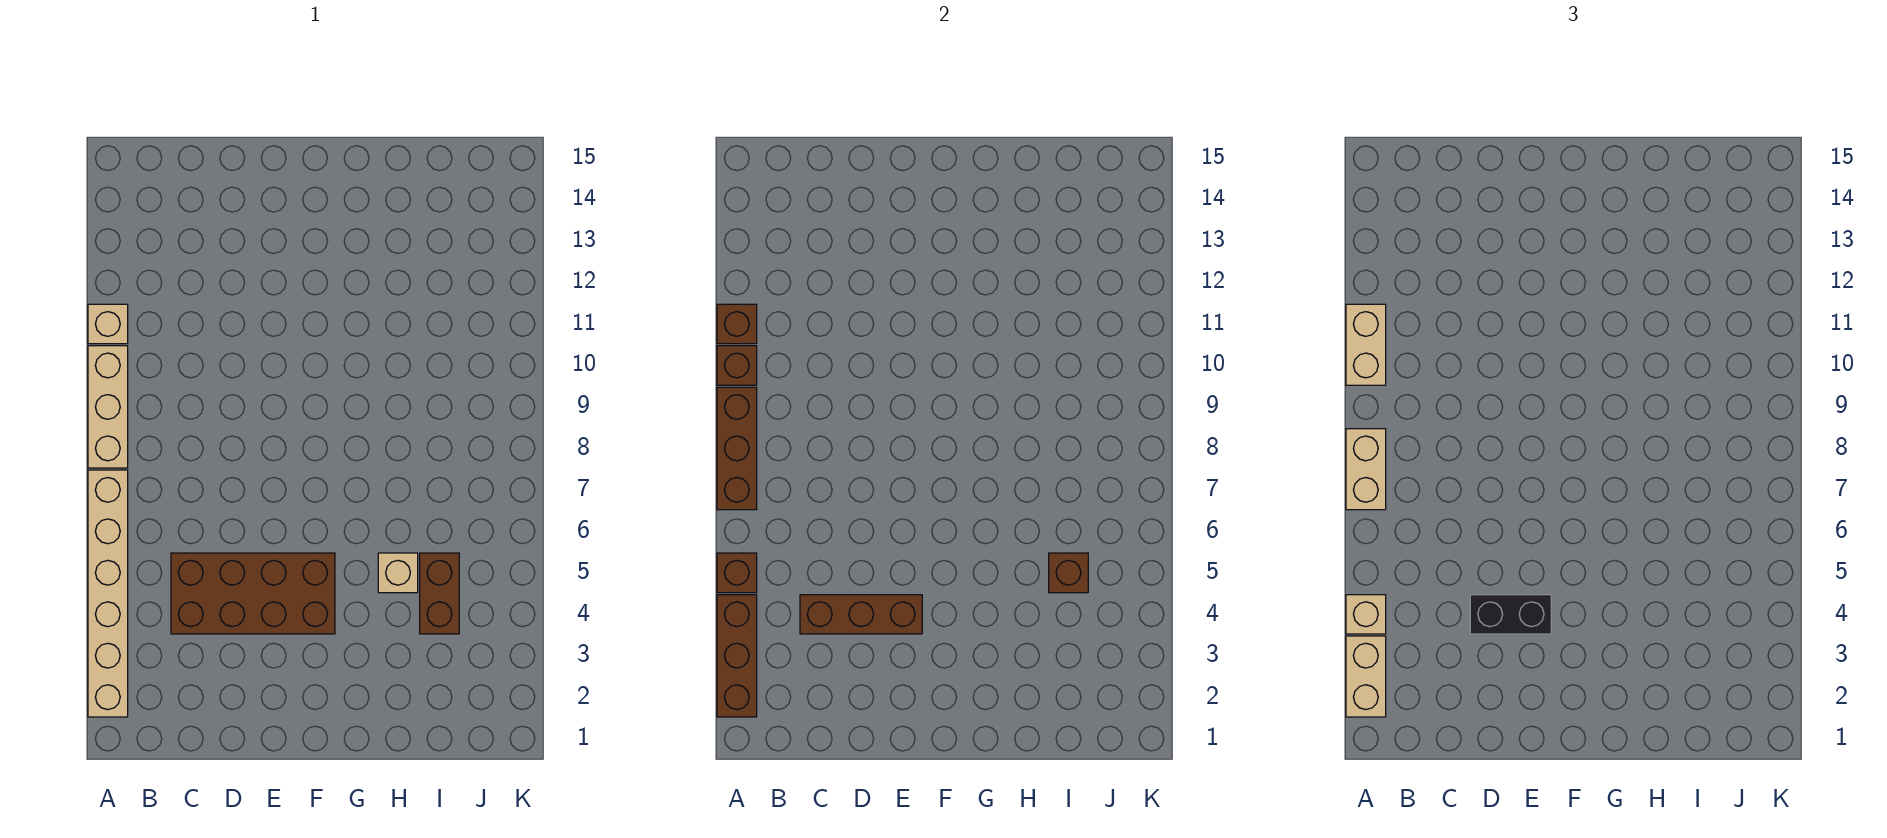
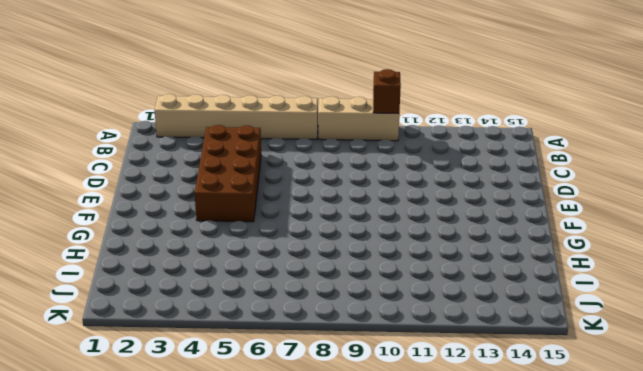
none -> tan brick A11 level 1
none -> tan brick H5 level 1
none -> brown brick I4:I5 level 1

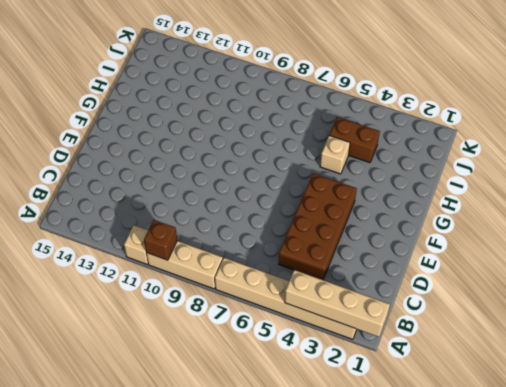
tan brick A1:A4 level 2 -> brown brick A2:A4 level 2
none -> brown brick A5 level 2
none -> brown brick A7:A9 level 2
none -> brown brick A11 level 2

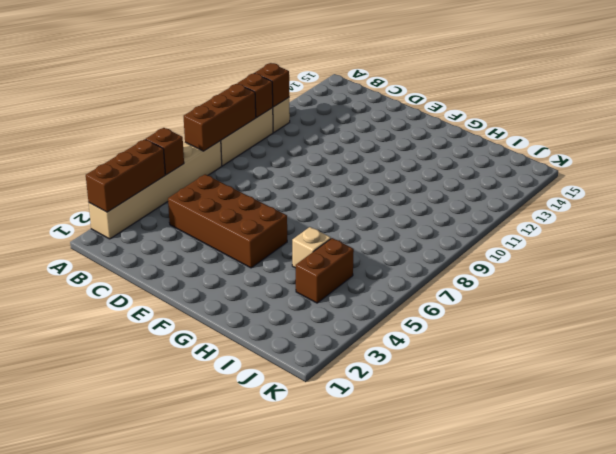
none -> brown brick C4:E4 level 2
none -> brown brick I5 level 2
none -> tan brick A2:A3 level 3

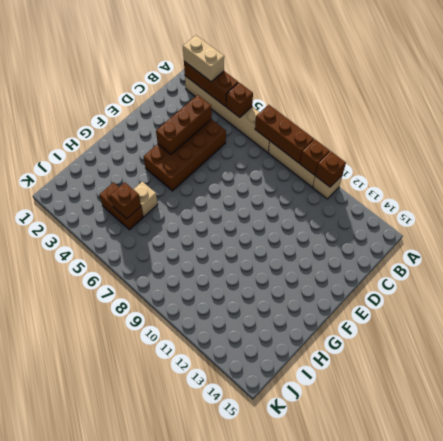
none -> tan brick A4 level 3
none -> tan brick A7:A8 level 3
none -> tan brick A10:A11 level 3

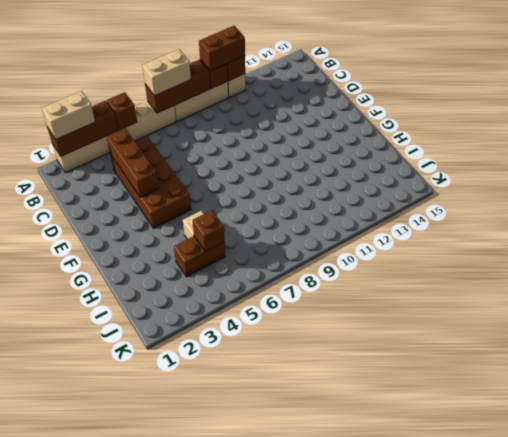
brown brick A10:A11 level 3 -> tan brick A10:A11 level 3
none -> tan brick A4 level 3
none -> black brick D4:E4 level 3

